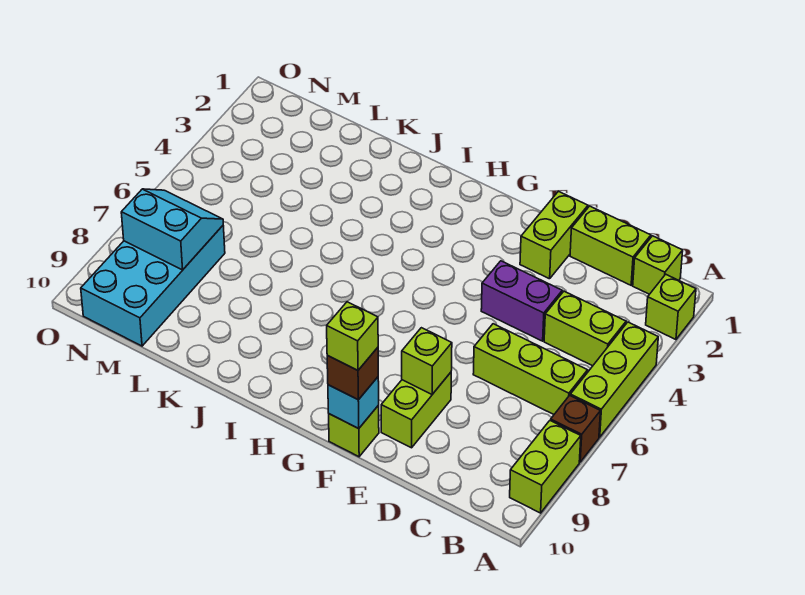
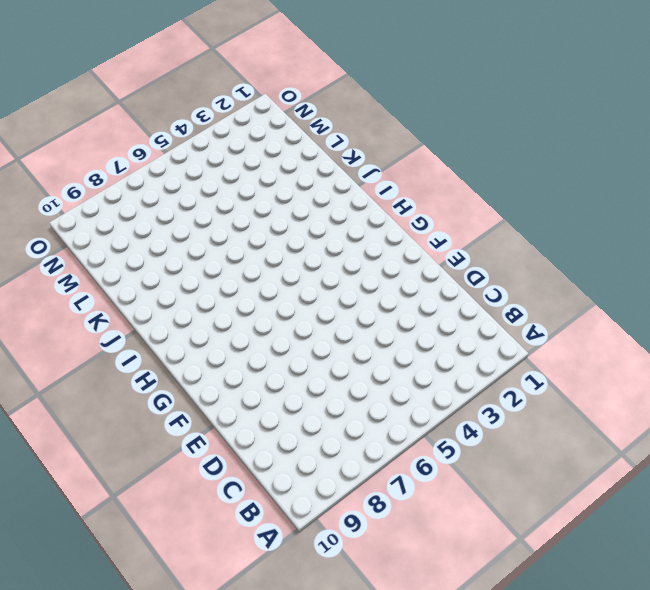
none -> lime brick A2 level 1
none -> lime brick A4:A6 level 1
none -> brown brick A7 level 1

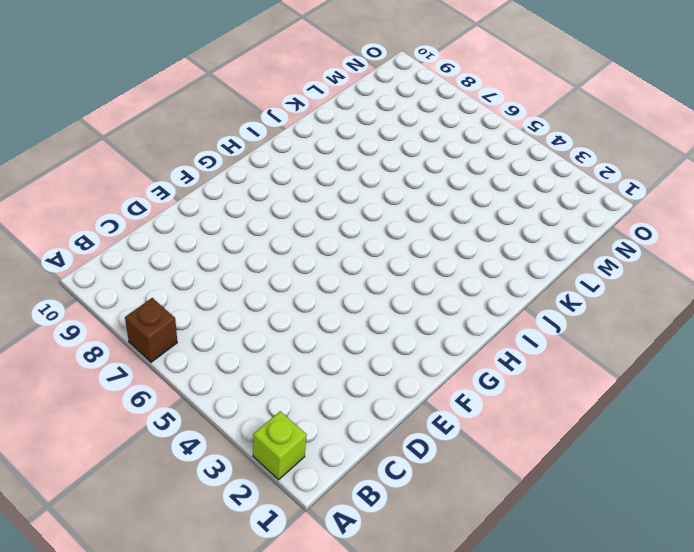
none -> lime brick A4:A6 level 1
none -> lime brick A8:A9 level 1
none -> lime brick B1 level 1

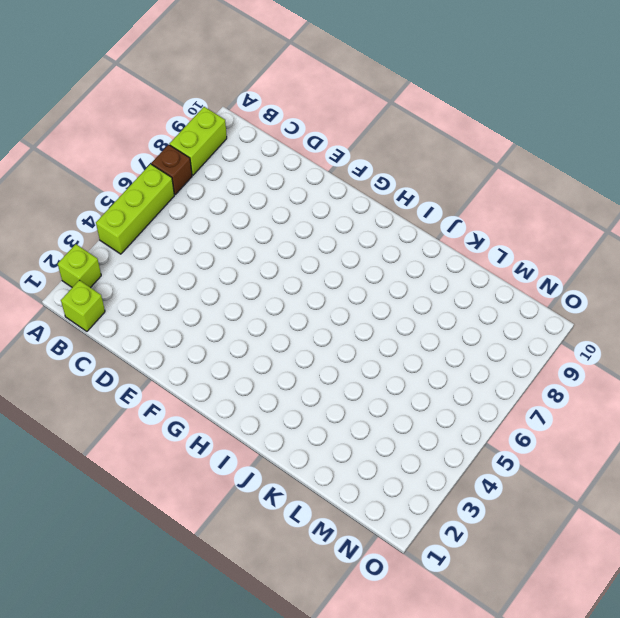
none -> lime brick B4:C4 level 1
none -> lime brick B6:D6 level 1
none -> lime brick C1:D1 level 1

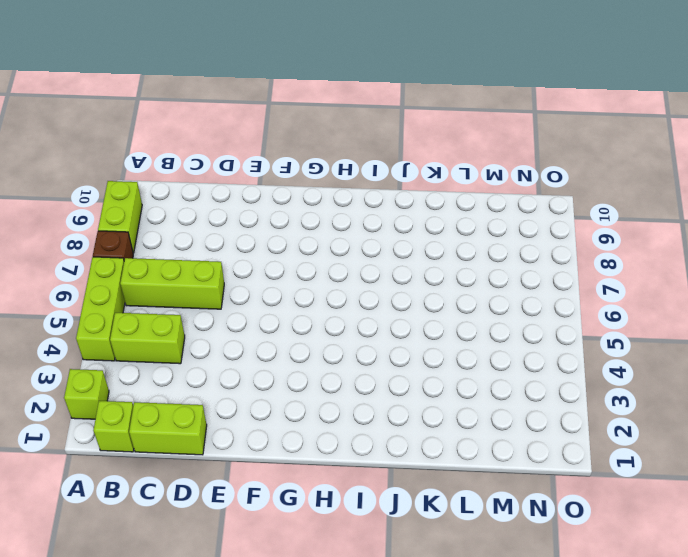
none -> purple brick D4:E4 level 1
none -> lime brick E1:E2 level 1
none -> lime brick E8:E9 level 1

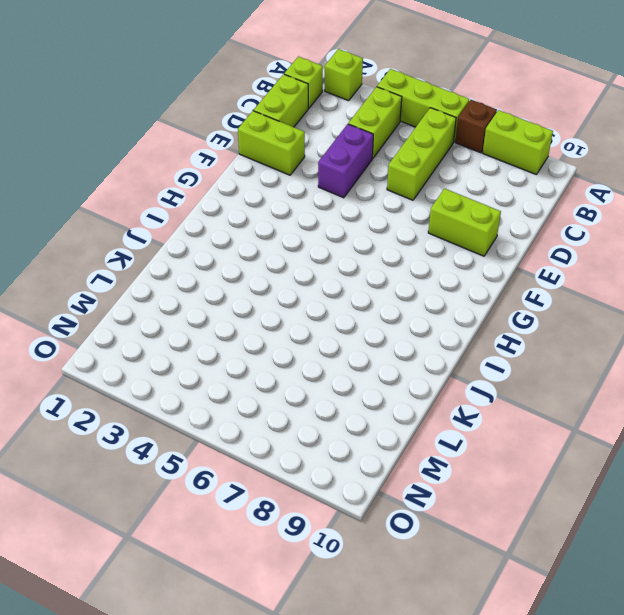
none -> lime brick F10 level 1
none -> cyan brick M7:N10 level 1
none -> lime brick E8 level 2

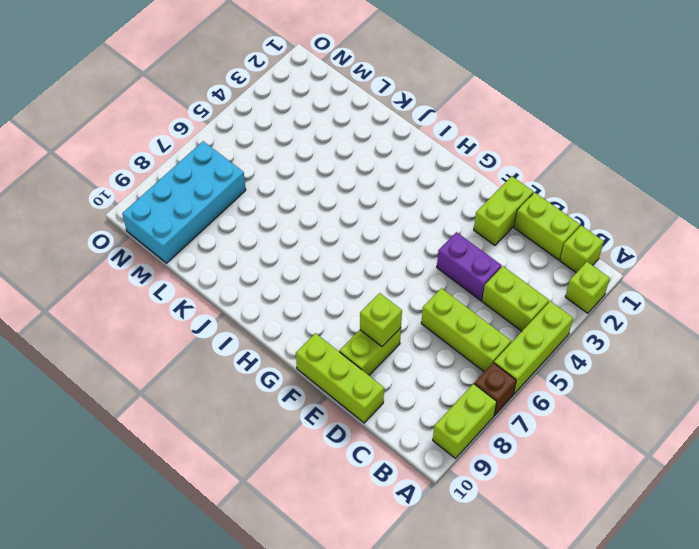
lime brick D10:F10 level 1 -> lime brick F10 level 1
none -> cyan brick F10 level 2
none -> cyan slope M7:N8 level 2 top 8
none -> brown brick F10 level 3

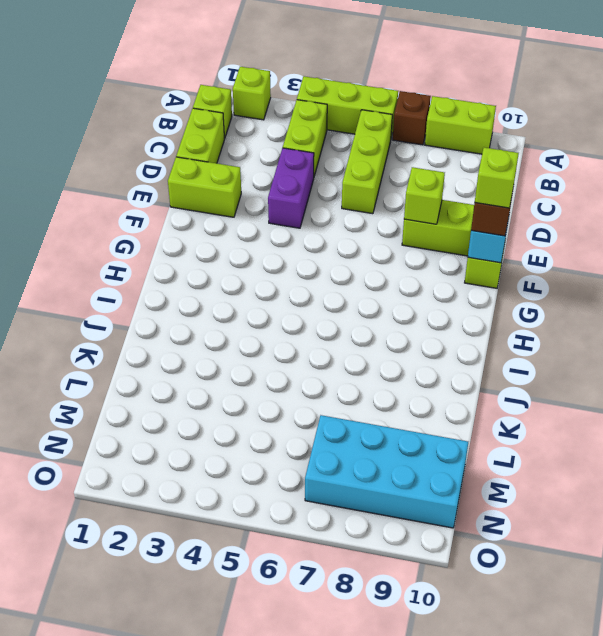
none -> cyan slope M7:N8 level 2 top 8

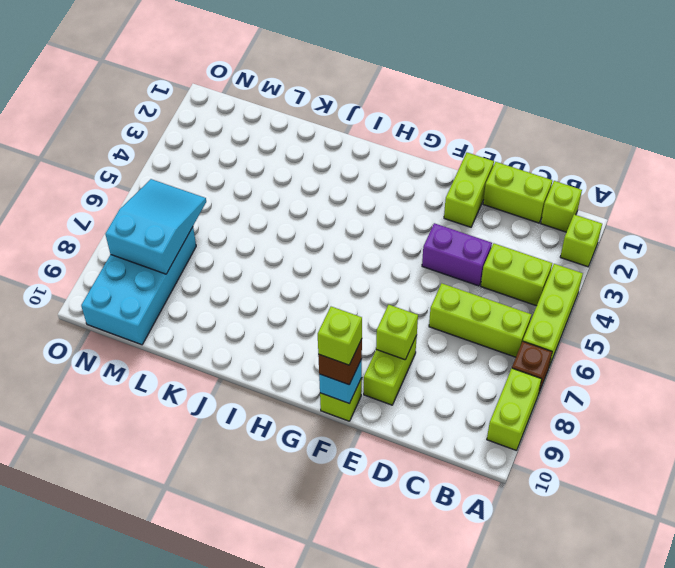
cyan slope M6:N8 level 2 top 8 -> cyan slope M7:N8 level 2 top 8

